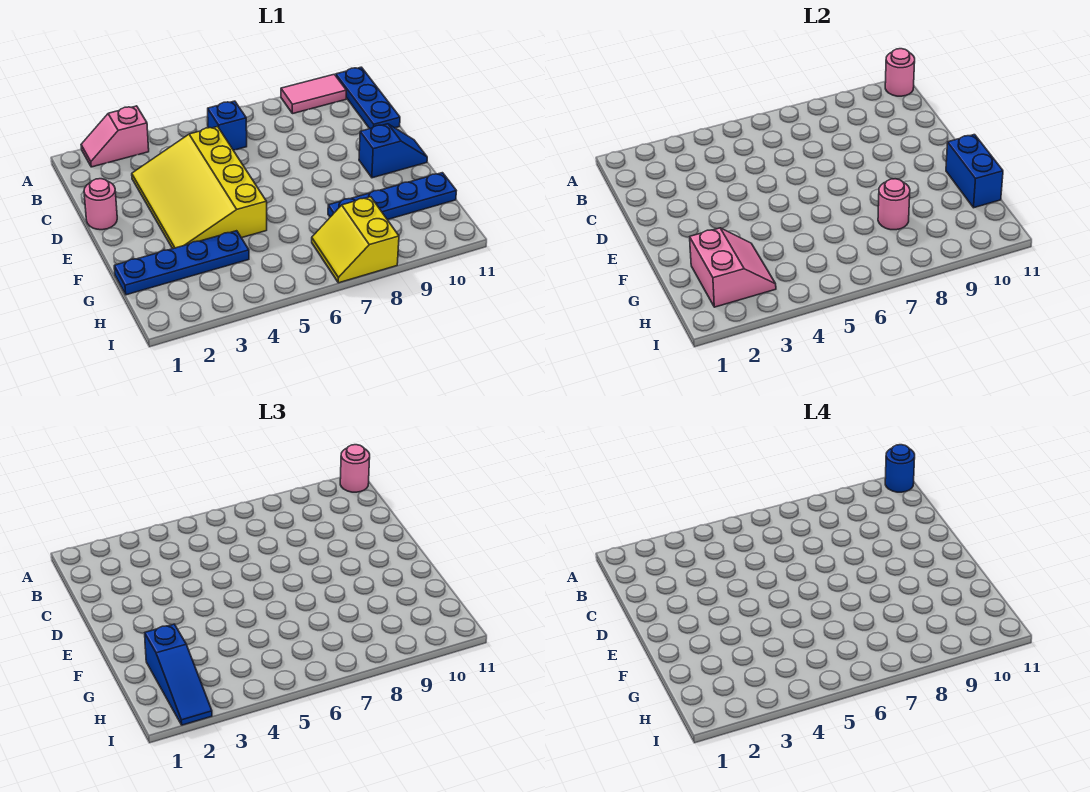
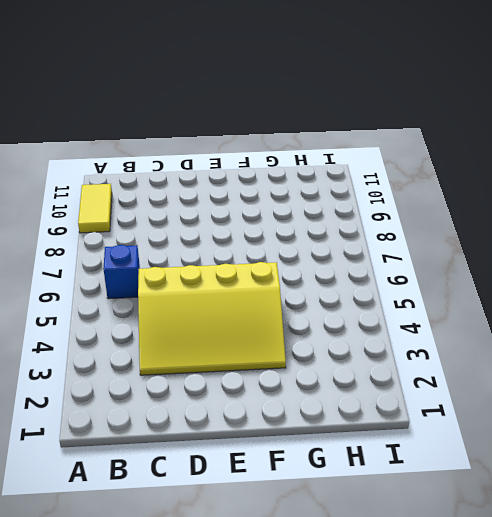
yellow tile A9:A10 level 1 -> pink tile A9:A10 level 1
none -> pink slope A2:A3 level 1 top 3
none -> blue plate A11:C11 level 1
none -> pink round brick D1 level 1

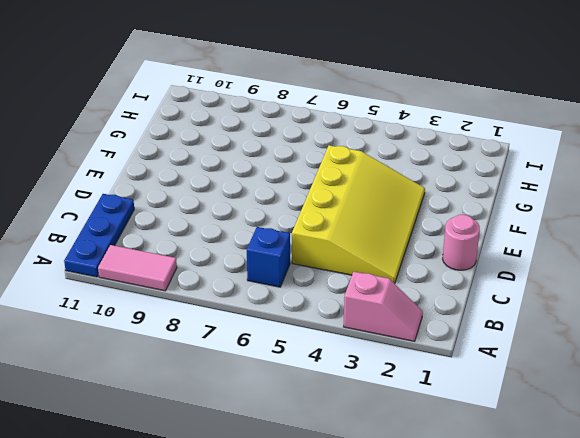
none -> blue slope E10:E11 level 1 top 10
none -> blue plate G1:G4 level 1
none -> blue plate G8:G11 level 1

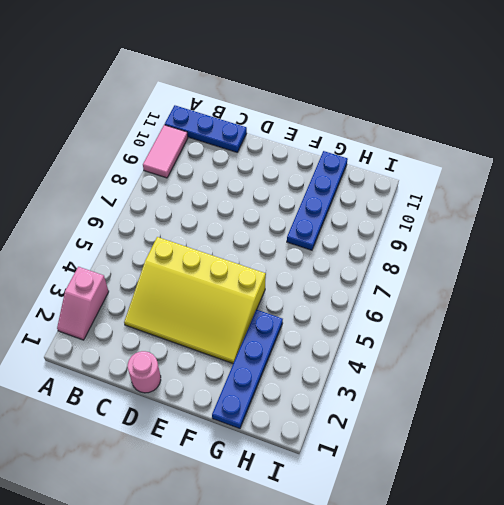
none -> blue brick B6 level 1
none -> blue slope E10:E11 level 1 top 10
none -> yellow slope H7:I8 level 1 top 8

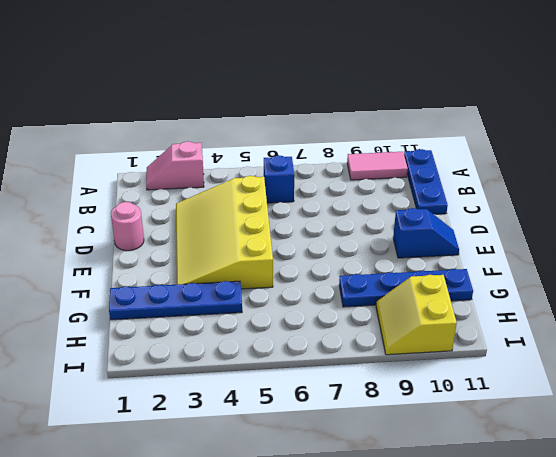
yellow slope H9:I10 level 1 top 10 -> yellow slope H7:I8 level 1 top 8
none -> pink round brick A11 level 2
none -> blue brick F11:G11 level 2
none -> pink slope G2:H3 level 2 top 2

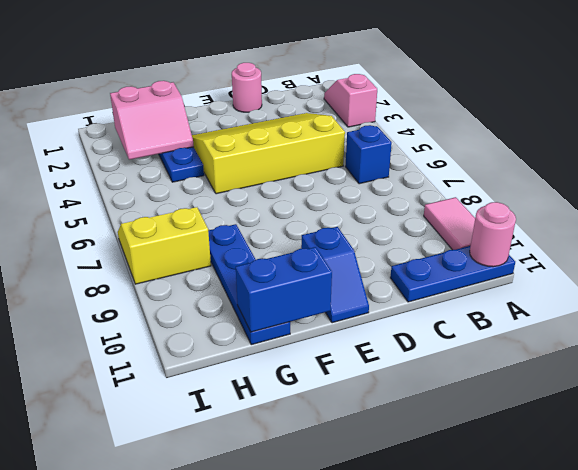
none -> pink round brick G8 level 2
none -> pink round brick A11 level 3
none -> blue slope G2:I2 level 3 top G

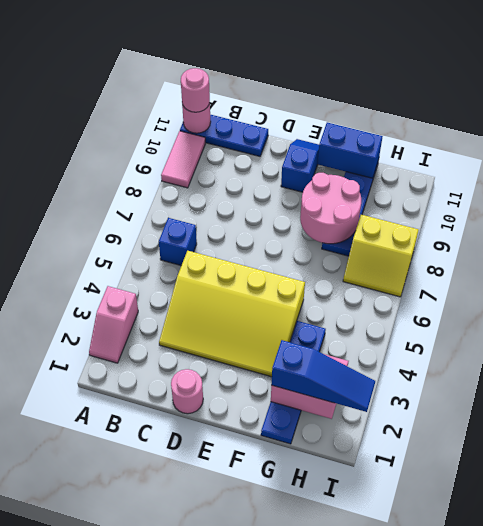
pink round brick F8:G9 level 2 -> pink round brick G8 level 2
none -> blue round brick A11 level 4

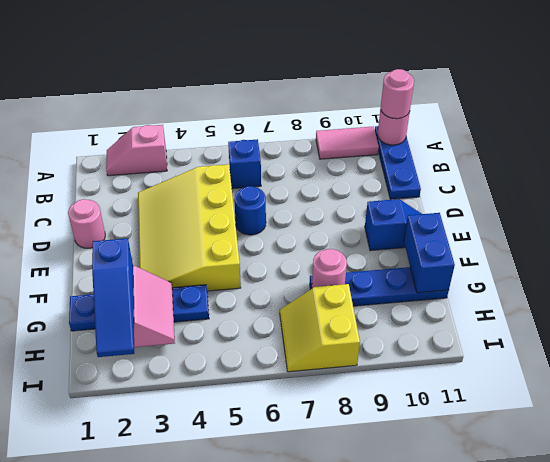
blue round brick D6 level 1 -> blue round brick A11 level 4

